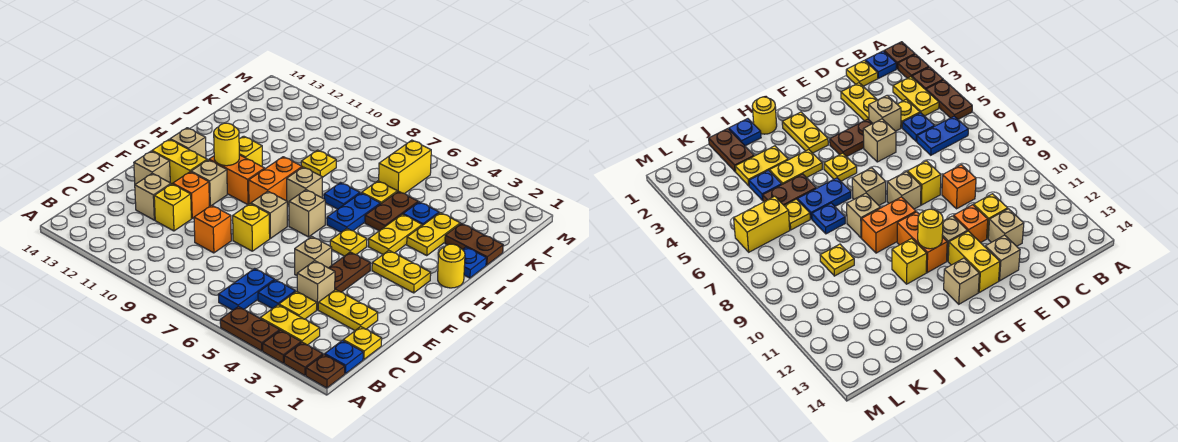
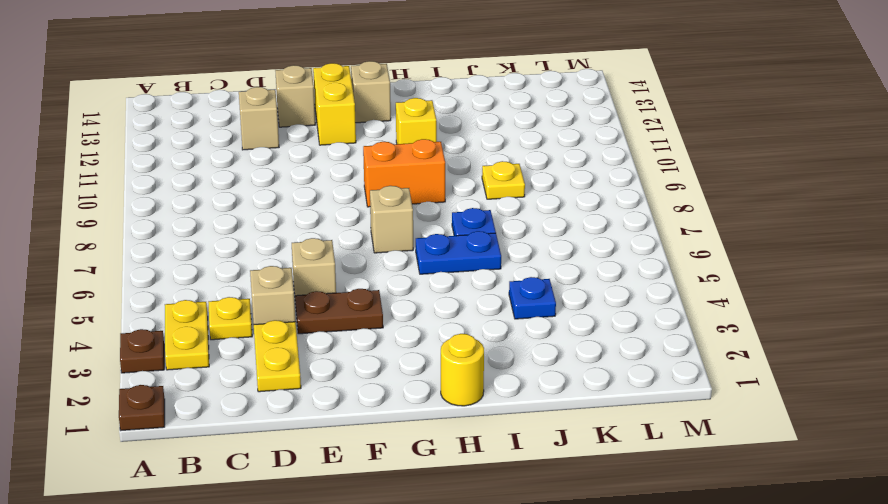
none -> brown plate A2 level 1
none -> brown plate A4:A5 level 1
none -> blue plate B1 level 1
none -> blue plate B6:C6 level 1

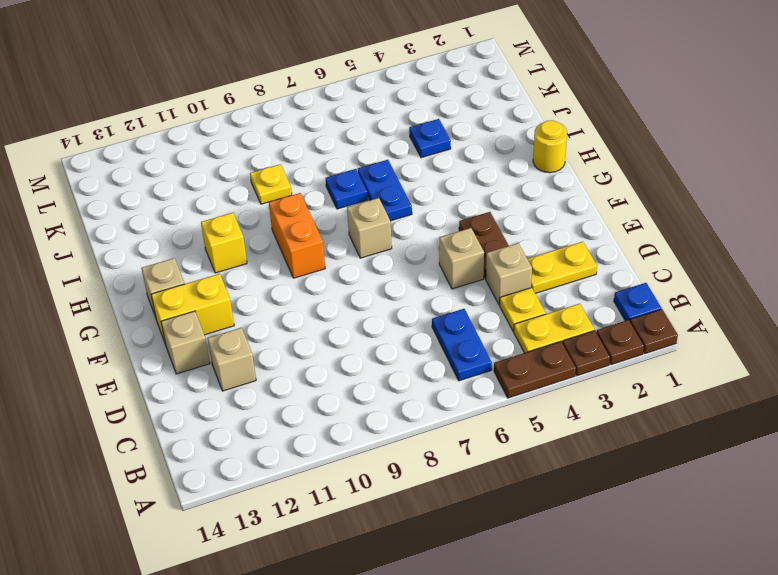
none -> yellow plate C1 level 1
none -> blue plate C5 level 1
none -> orange brick D9 level 1
none -> yellow brick D11 level 1

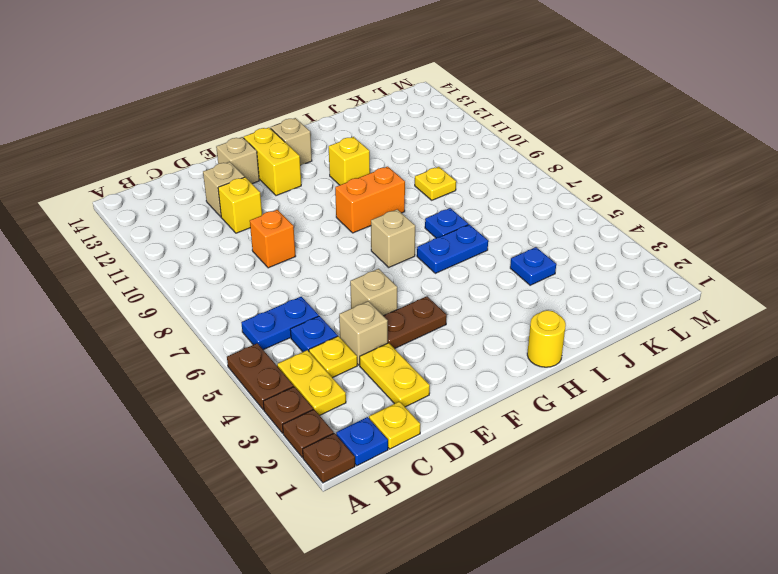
none -> yellow brick E8 level 1
none -> orange brick E11 level 1
none -> tan brick F8 level 1
none -> tan brick F11 level 1

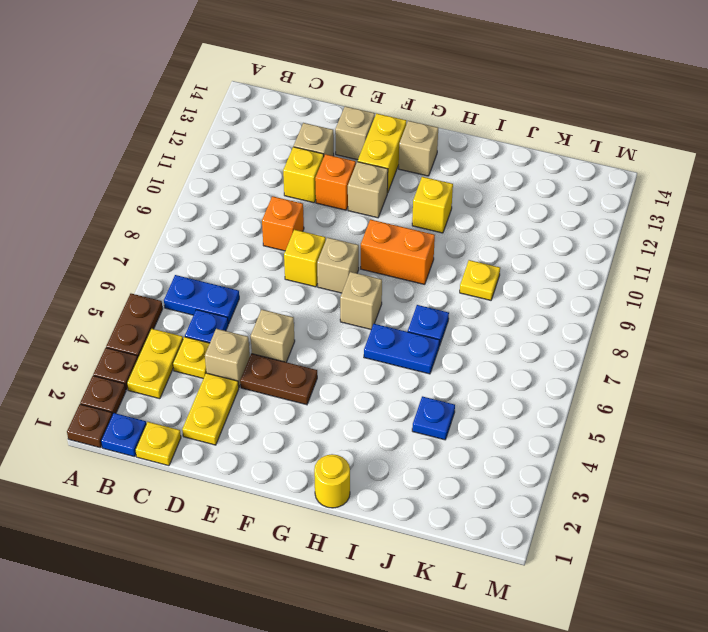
none -> yellow plate G2:G3 level 1
none -> yellow plate G5 level 1
none -> orange brick G10:G11 level 1
none -> yellow plate H4:I4 level 1

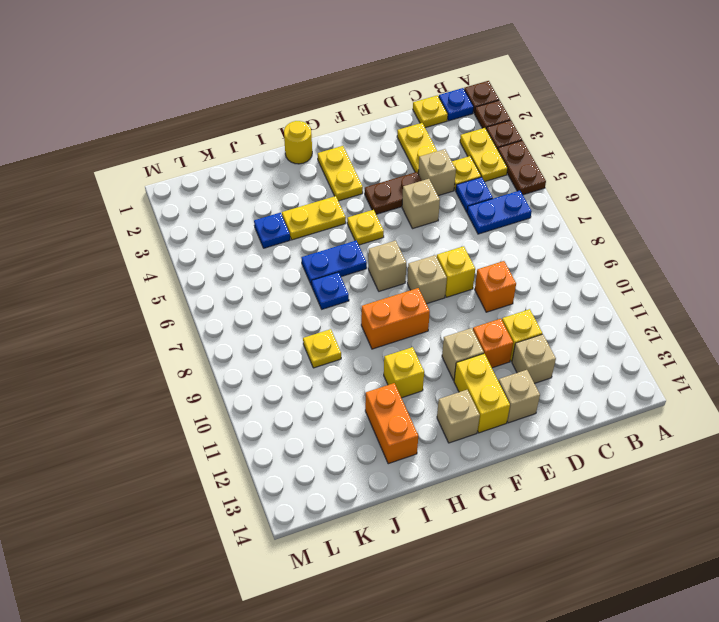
orange brick I12:I13 level 1 -> orange brick G10:G11 level 1
none -> tan brick H8 level 1
none -> blue plate I1 level 1
none -> yellow plate I3:J3 level 1
none -> brown plate I5:J5 level 1

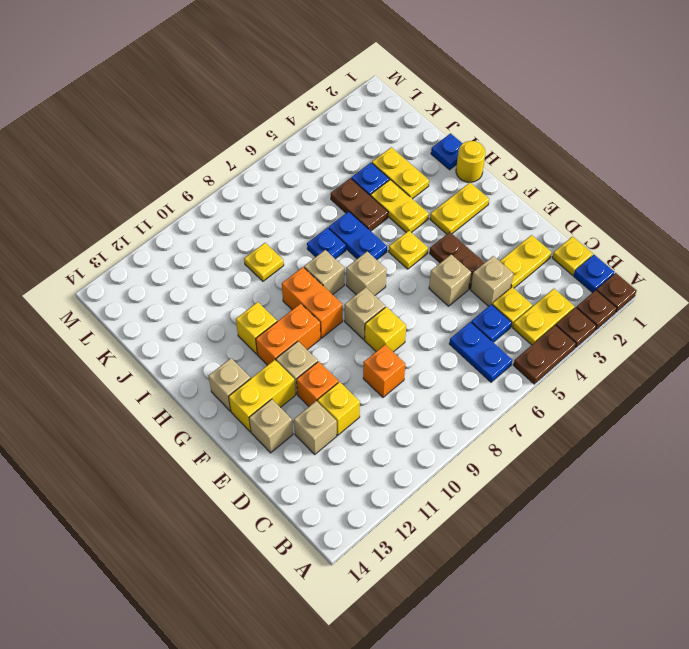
none -> brown plate J1:J2 level 1
none -> yellow plate J6 level 1
none -> yellow brick K6:L6 level 1
none -> yellow round brick G11 level 2

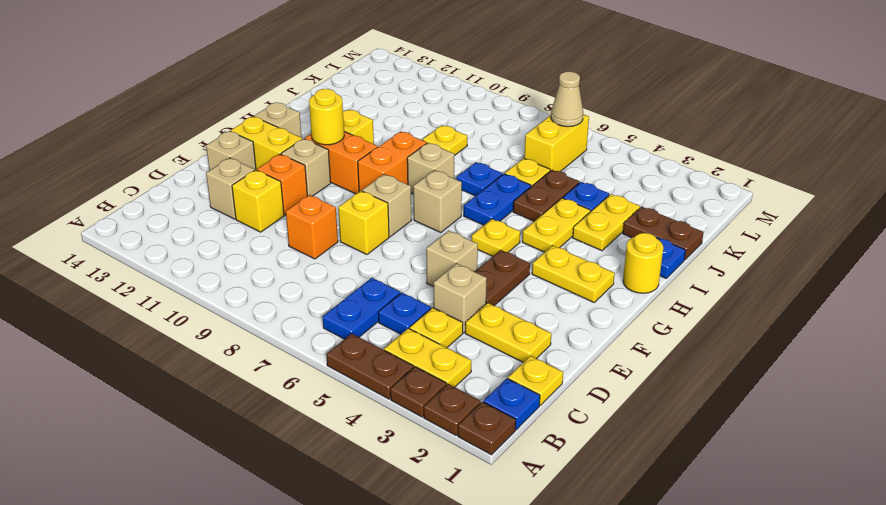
tan cone L6 level 2 -> none

